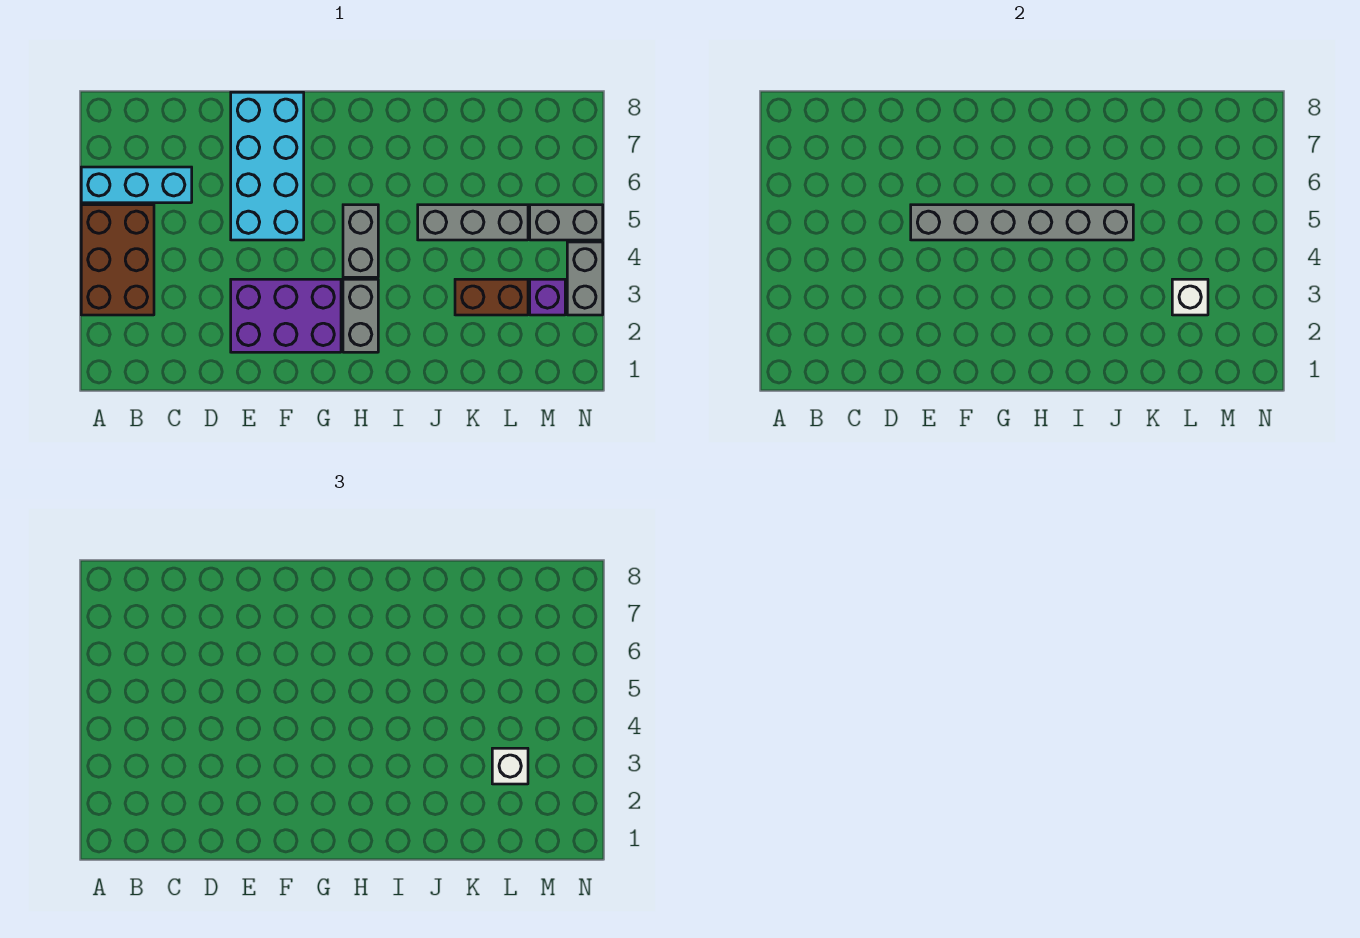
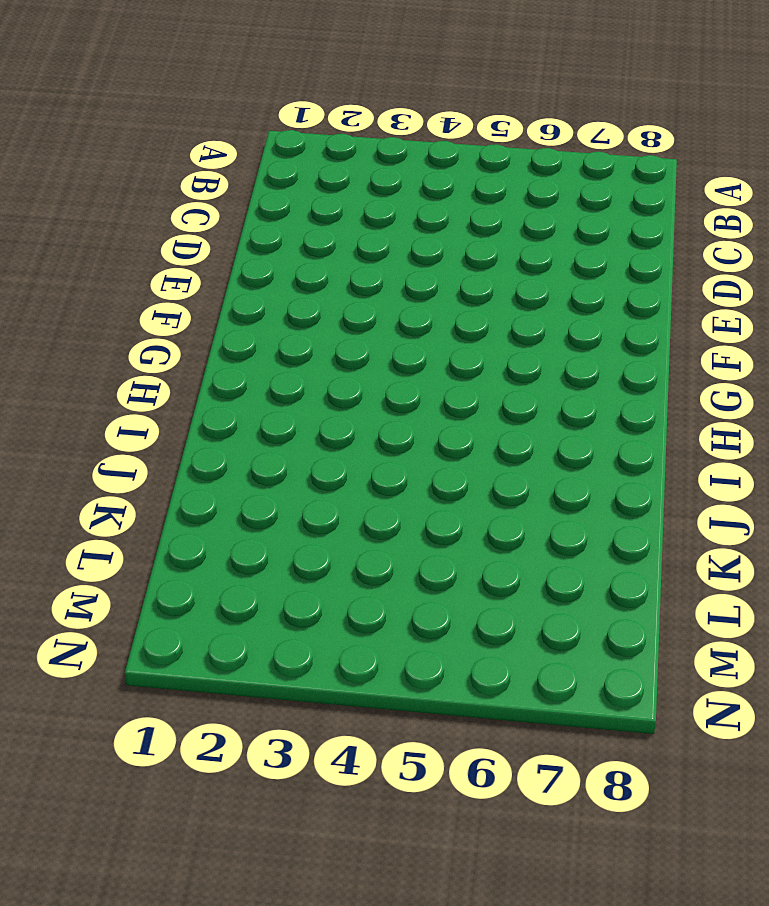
none -> brown brick A3:B5 level 1
none -> cyan brick A6:C6 level 1
none -> purple brick E2:G3 level 1

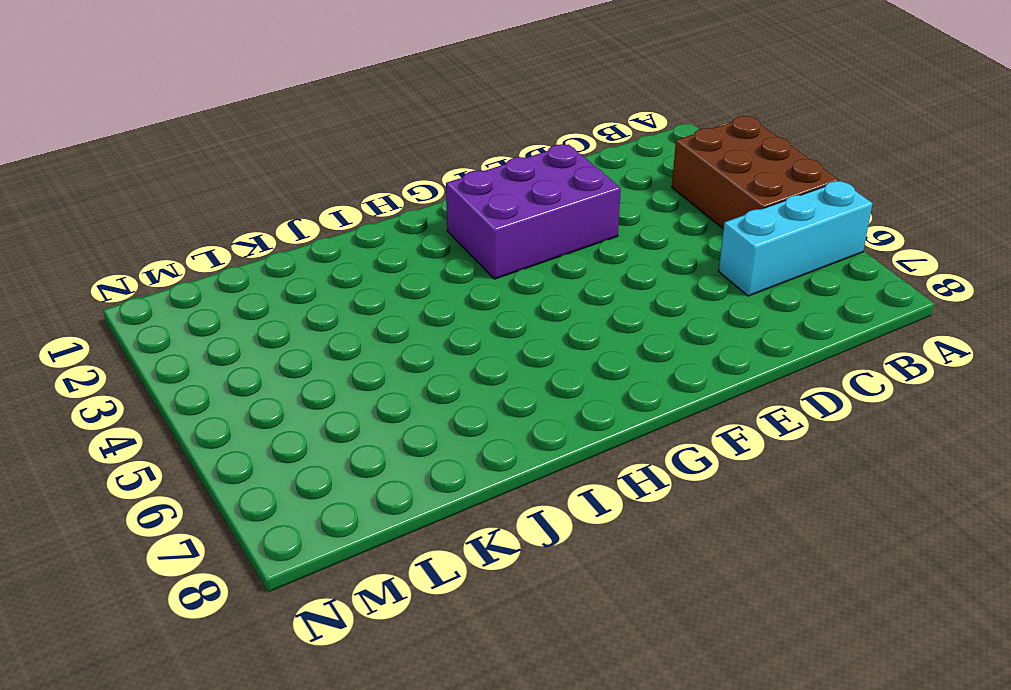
none -> cyan brick E5:F8 level 1
none -> grey brick H2:H3 level 1
none -> grey brick H4:H5 level 1

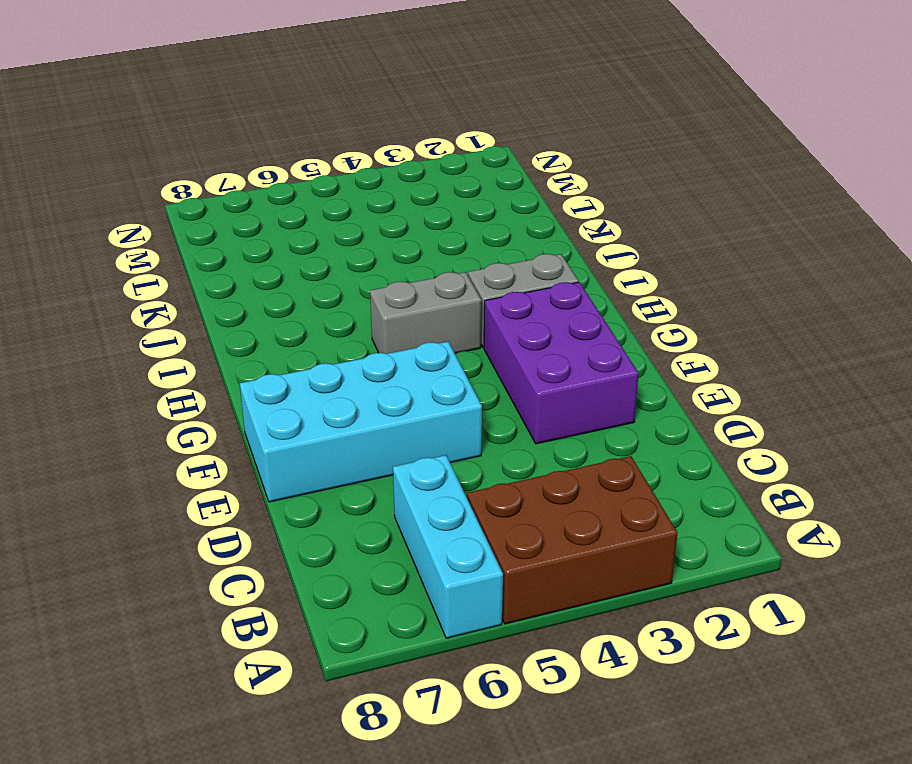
none -> grey brick J5:L5 level 1
none -> brown brick K3:L3 level 1
none -> purple brick M3 level 1

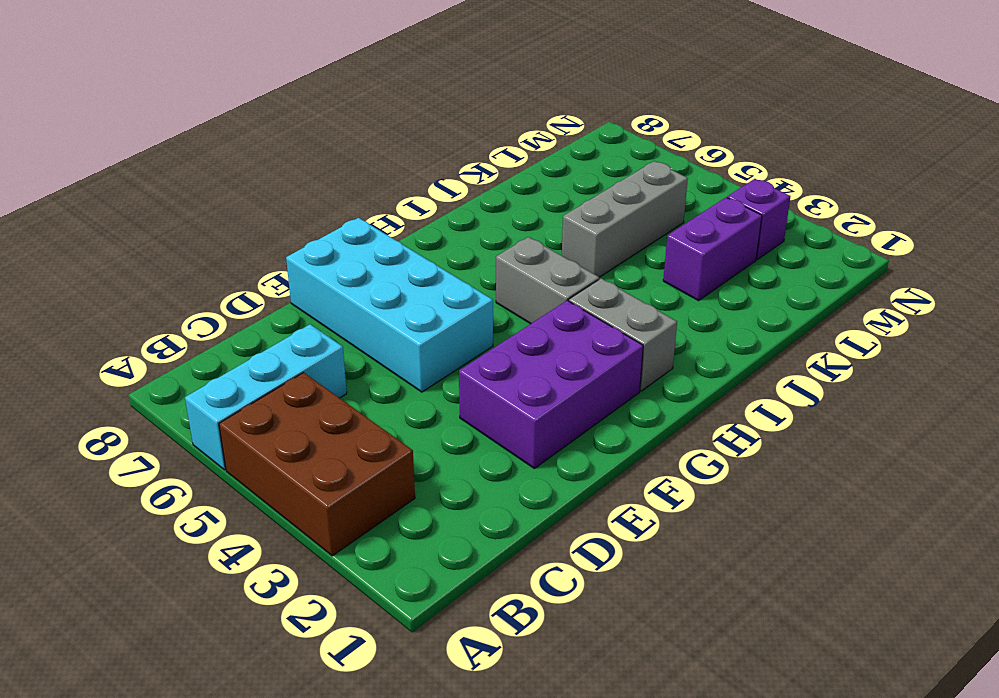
purple brick K3:L3 level 1 -> brown brick K3:L3 level 1
none -> grey brick M5:N5 level 1
none -> grey brick N3:N4 level 1
none -> grey brick E5:J5 level 2

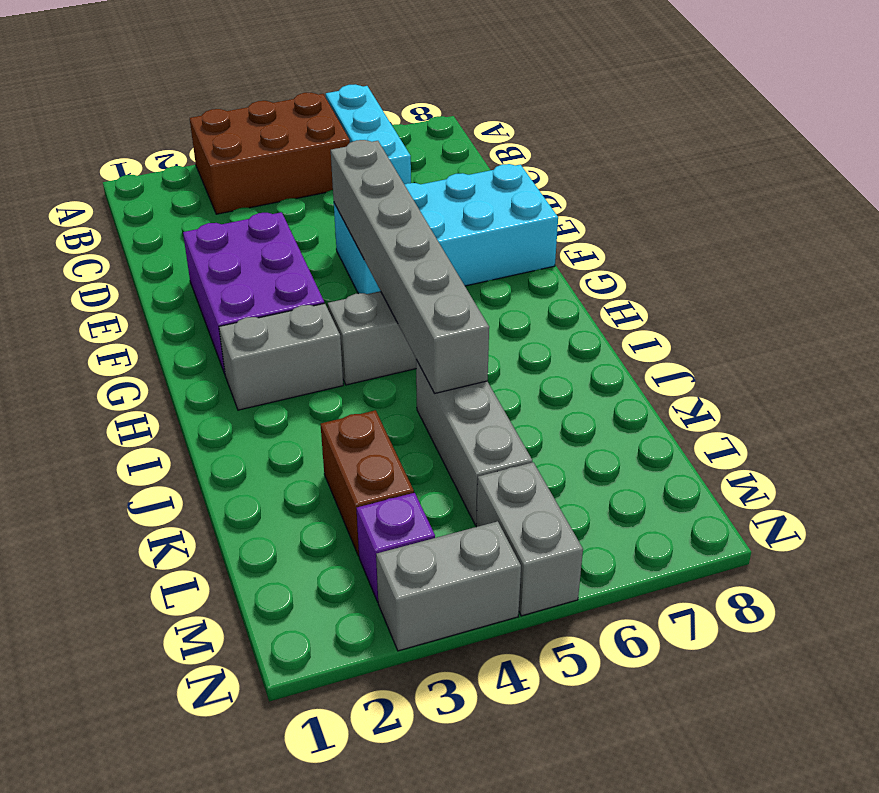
none -> white brick L3 level 2
none -> white brick L3 level 3

